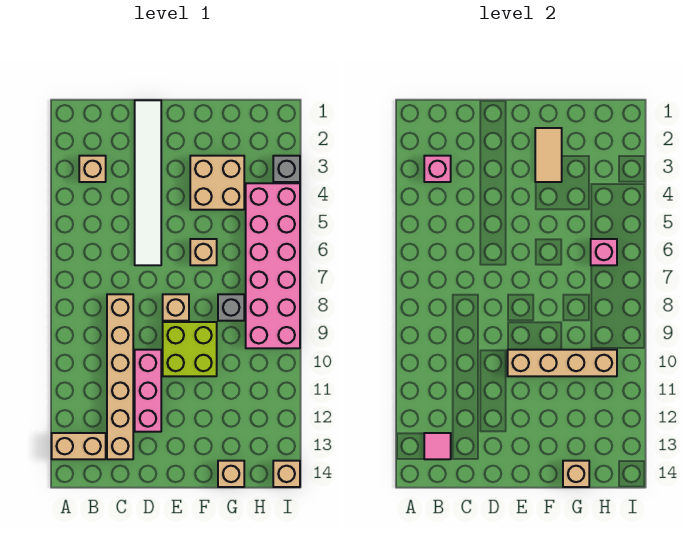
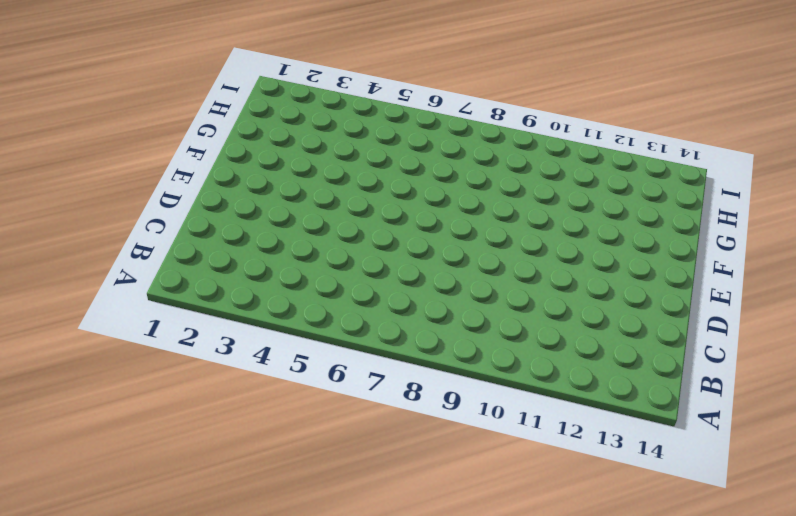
none -> tan brick A13:B13 level 1
none -> tan brick B3 level 1
none -> tan brick C8:C13 level 1

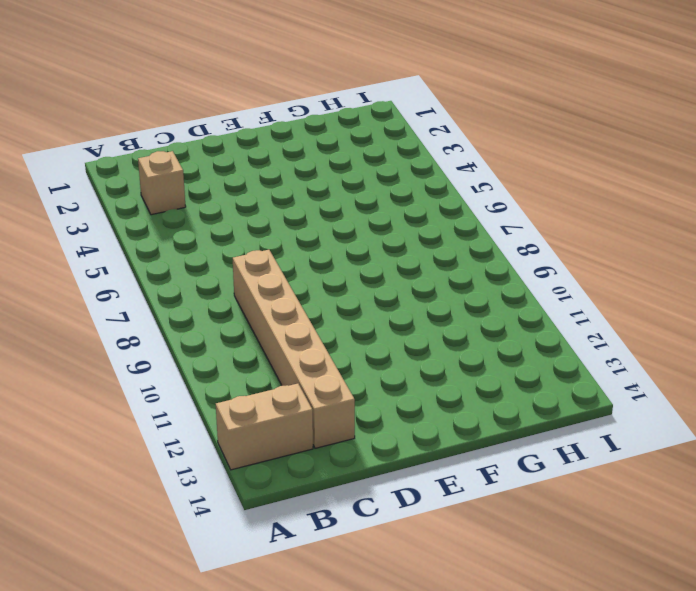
none -> white tile D1:D6 level 1
none -> pink brick D10:D12 level 1
none -> tan brick E8 level 1

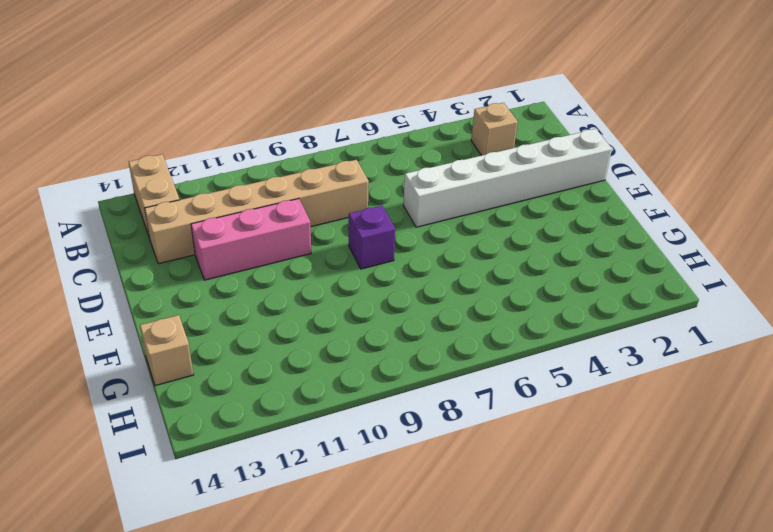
white brick D1:D6 level 1 -> white tile D1:D6 level 1
purple brick E8 level 1 -> tan brick E8 level 1
none -> lime brick E9:F10 level 1
none -> tan brick F3:G4 level 1
none -> tan brick F6 level 1

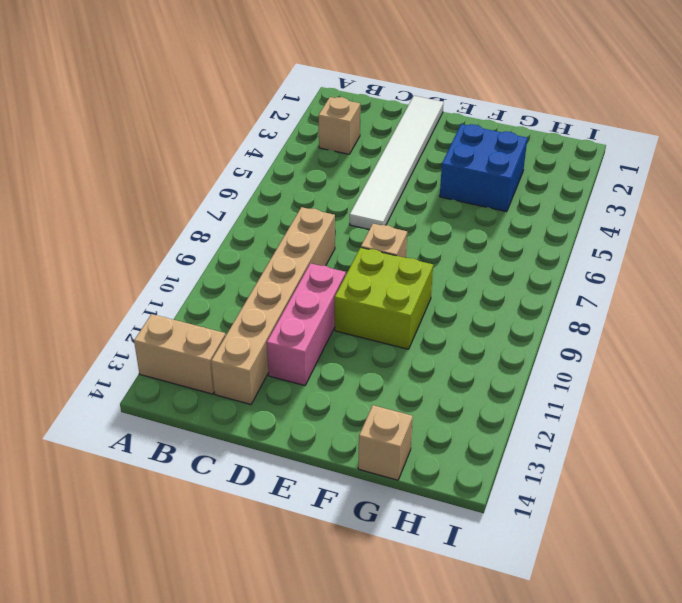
blue brick F3:G4 level 1 -> tan brick F3:G4 level 1
none -> tan brick F6 level 1
none -> grey brick G8 level 1
none -> pink brick H4:I9 level 1

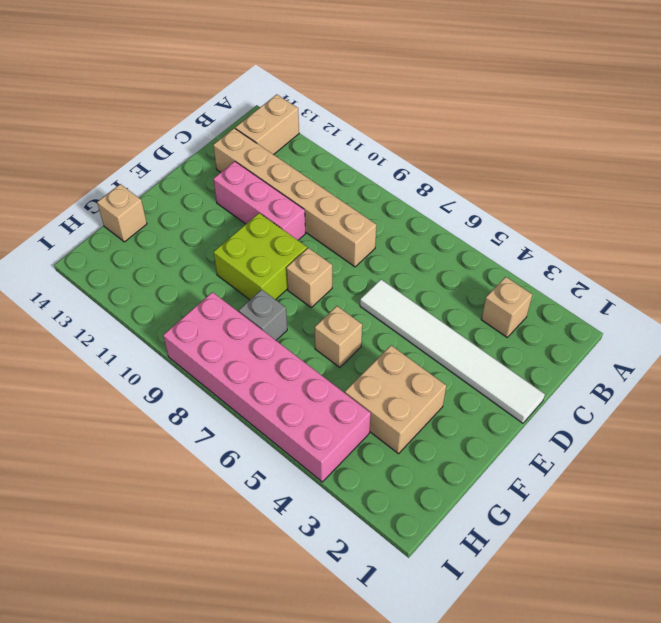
none -> grey brick I3 level 1
none -> tan brick I14 level 1
none -> pink brick B3 level 2

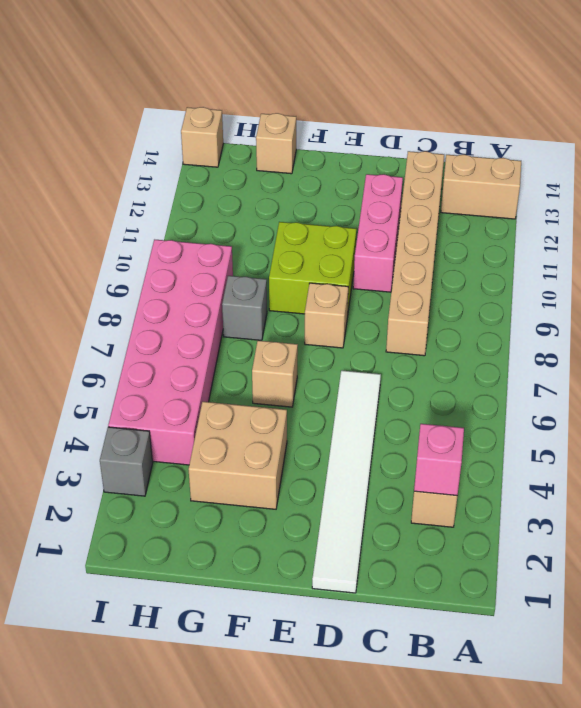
none -> pink tile B13 level 2
none -> tan brick E10:H10 level 2
none -> tan tile F2:F3 level 2

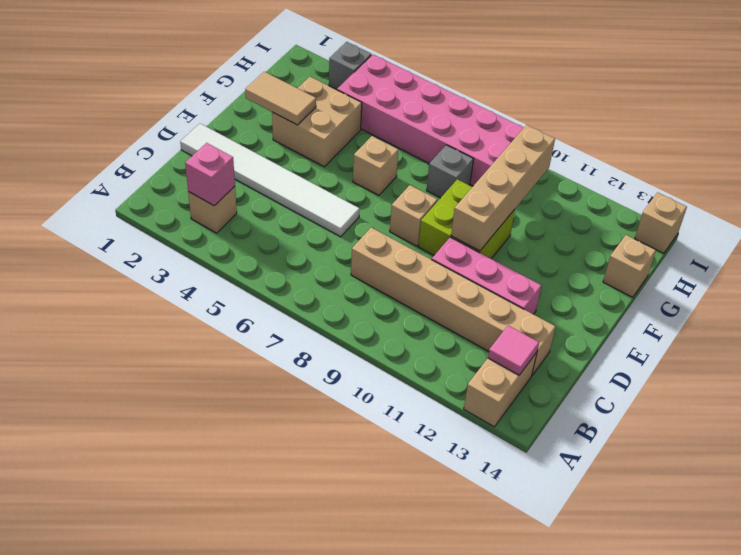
none -> tan brick G14 level 2
none -> pink brick H6 level 2

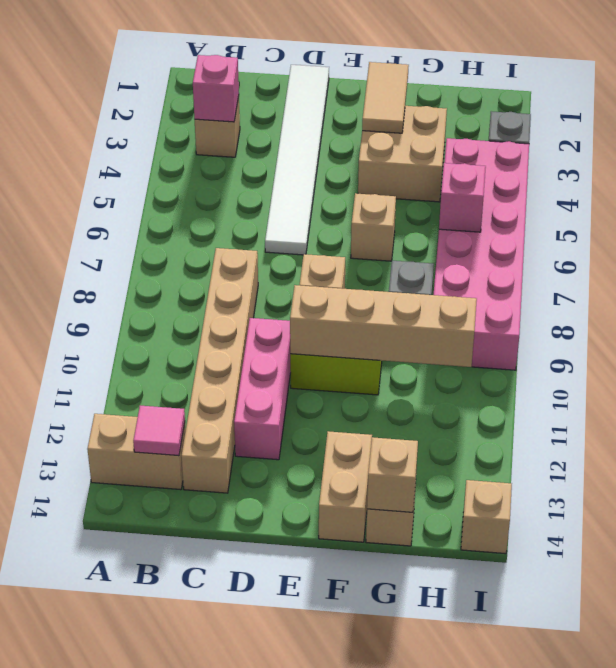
tan brick F13:F14 level 1 -> none

